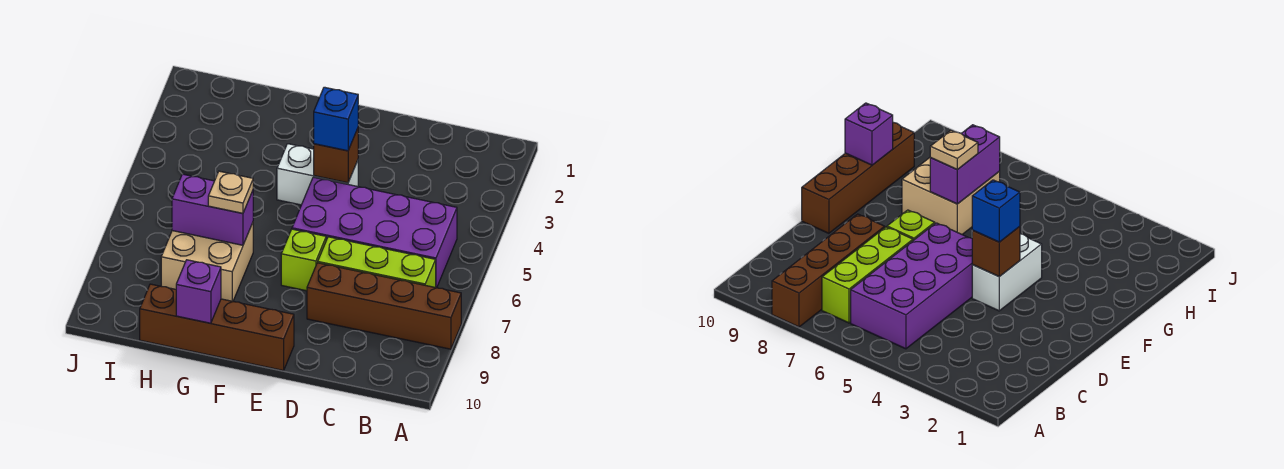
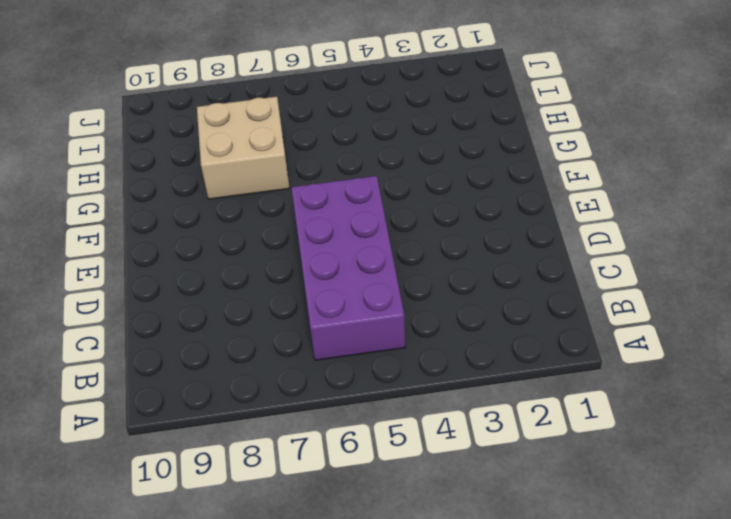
none -> brown brick A8:D8 level 1
none -> lime brick B7:D7 level 1
none -> white brick E4:F4 level 1

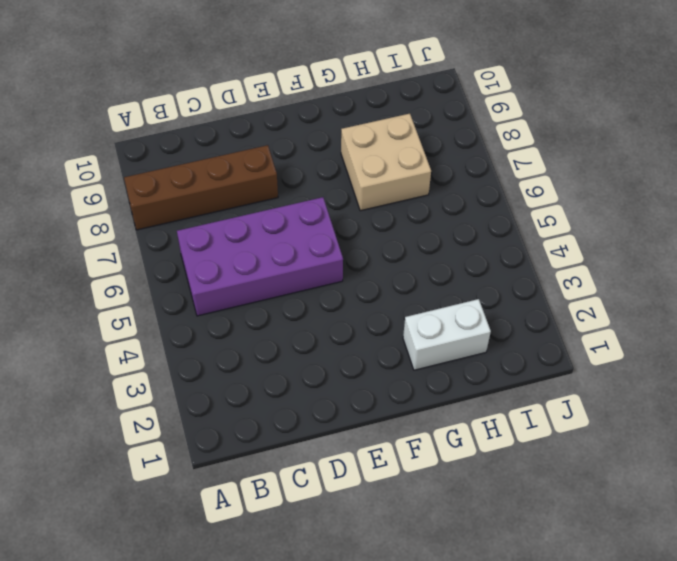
white brick G2:H2 level 1 -> white brick E4:F4 level 1
none -> lime brick B7:D7 level 1
none -> lime brick E7 level 1
none -> brown brick E10:H10 level 1

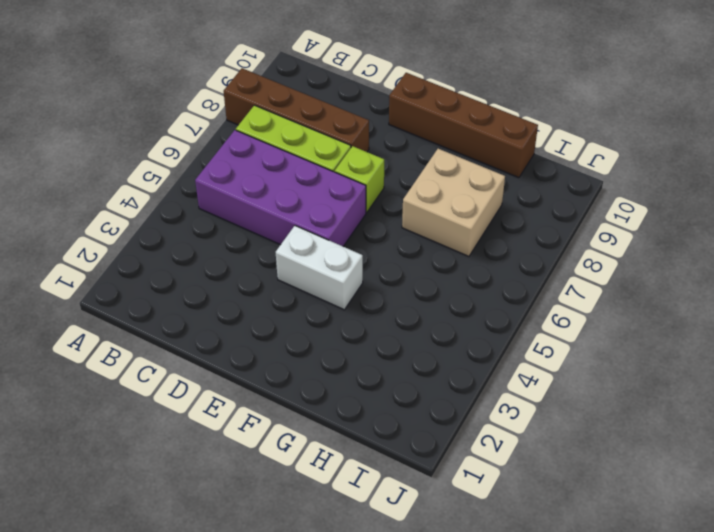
none -> brown brick E4 level 2
none -> purple brick G7:H7 level 2
none -> purple brick G10 level 2

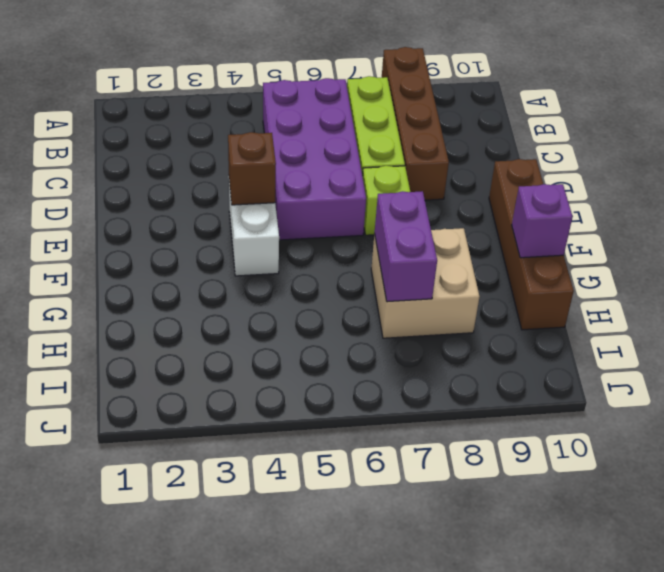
none -> blue brick E4 level 3
none -> tan plate G7 level 3

